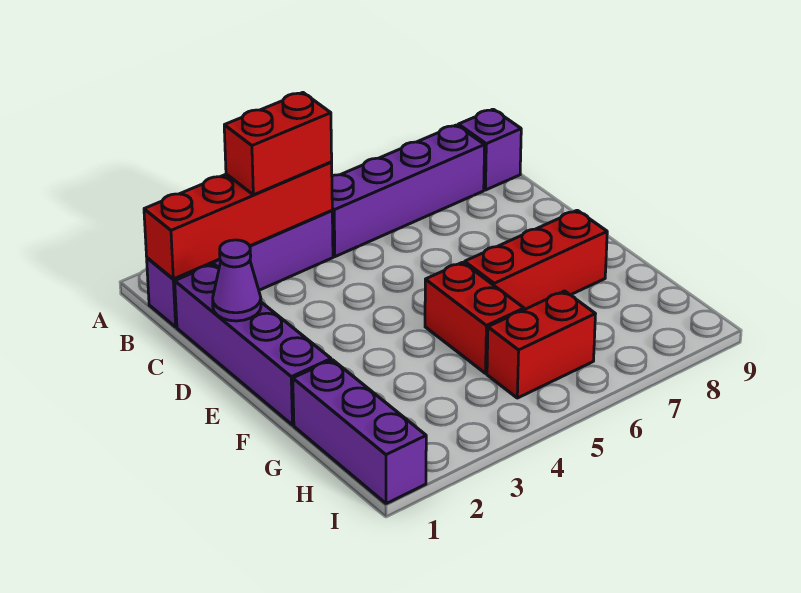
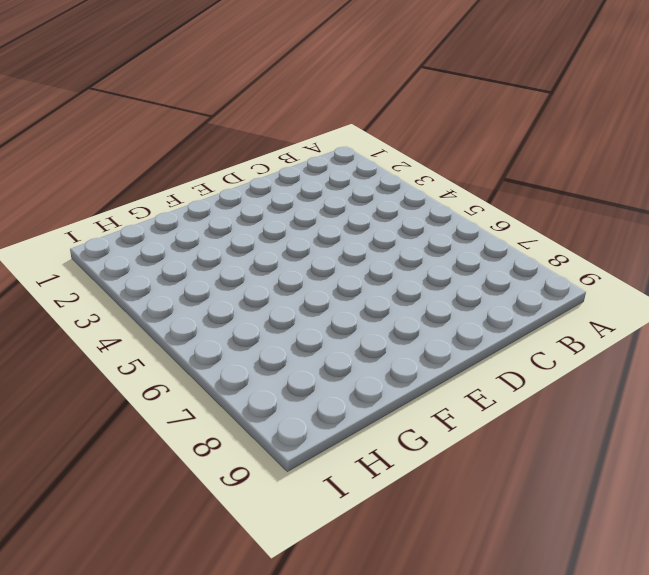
none -> purple brick B1:B4 level 1
none -> purple brick B5:B8 level 1

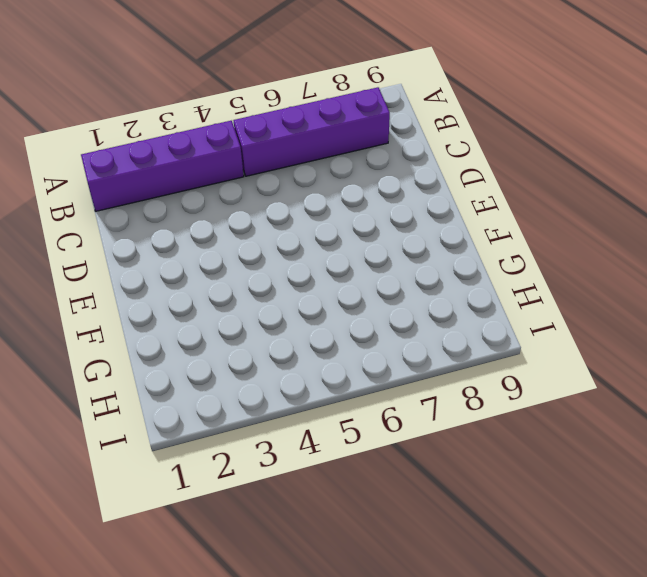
none -> purple brick B9 level 1
none -> purple brick C1:F1 level 1

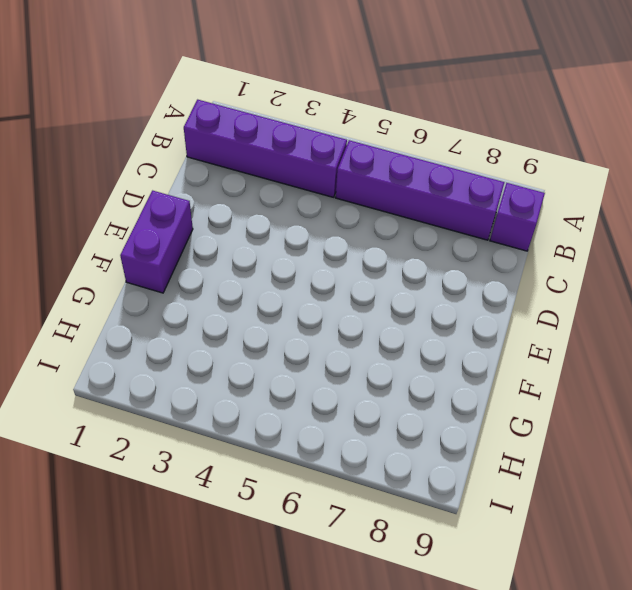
purple brick E1:F1 level 1 -> purple brick C1:F1 level 1
none -> red brick F5:G5 level 1
none -> red brick F6:F8 level 1

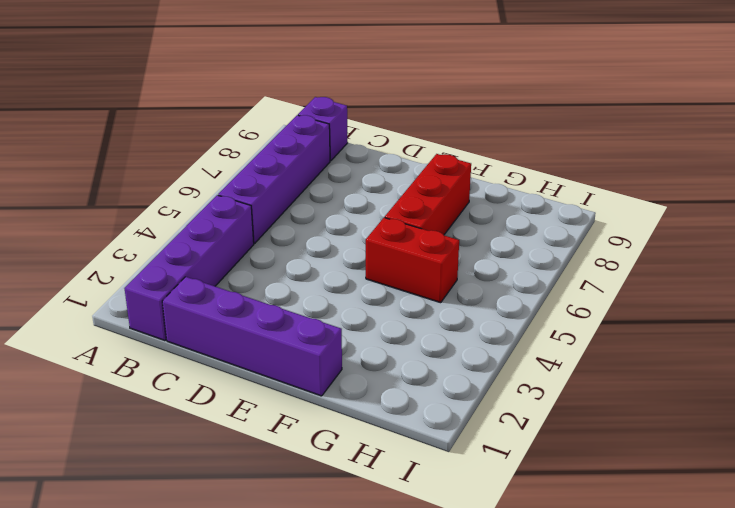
none -> purple brick G1:I1 level 1
none -> red brick H5:H6 level 1

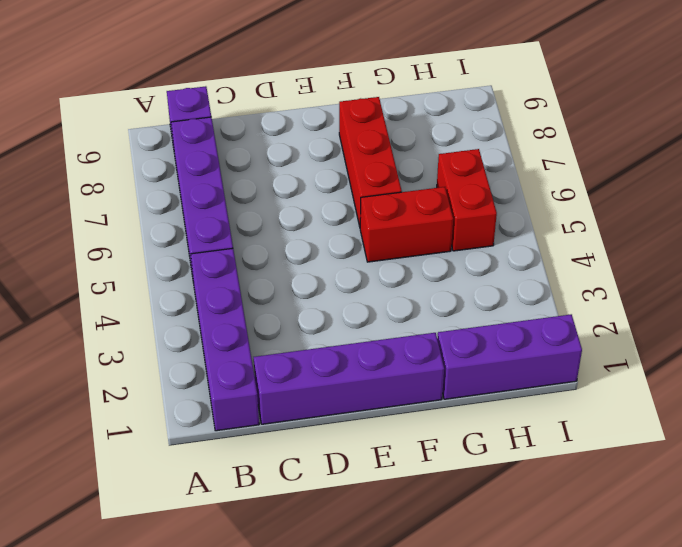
none -> red brick B1:B4 level 2
none -> purple cone D1 level 2

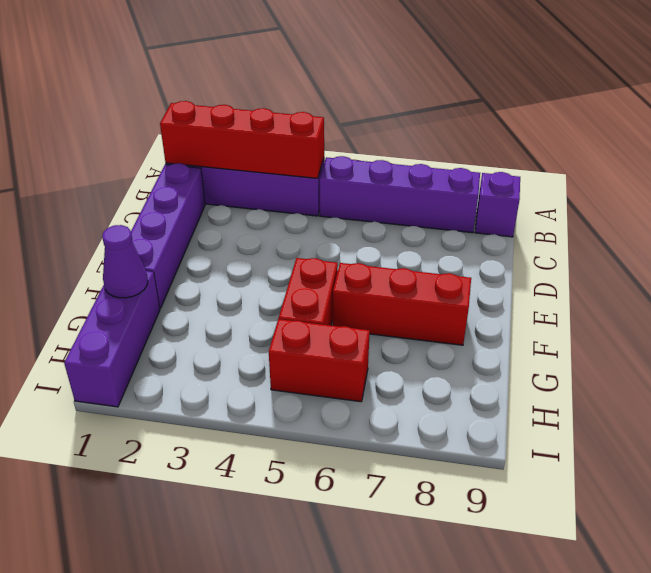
purple cone G1 level 2 -> purple cone D1 level 2
none -> red brick B3:B4 level 3

